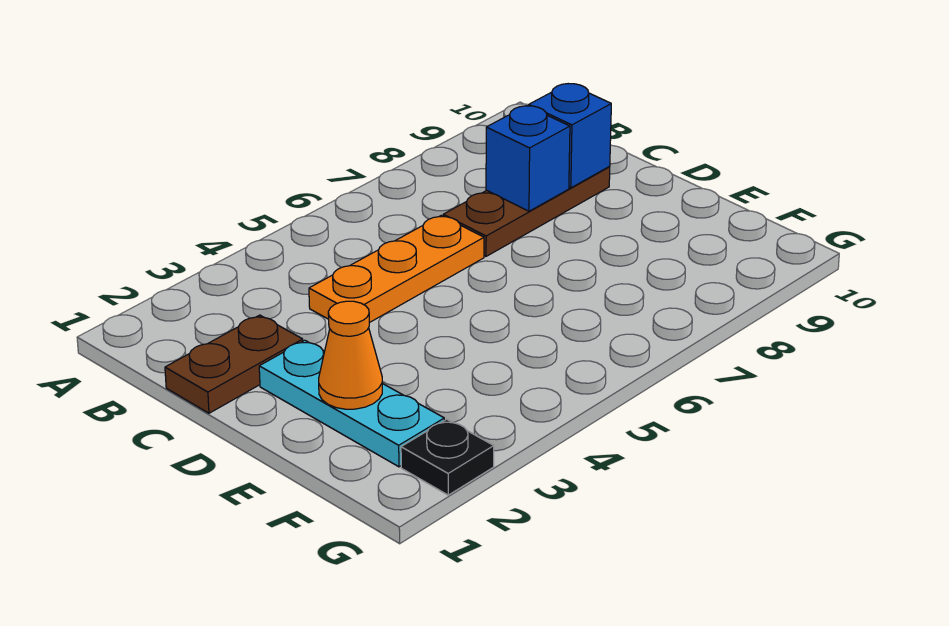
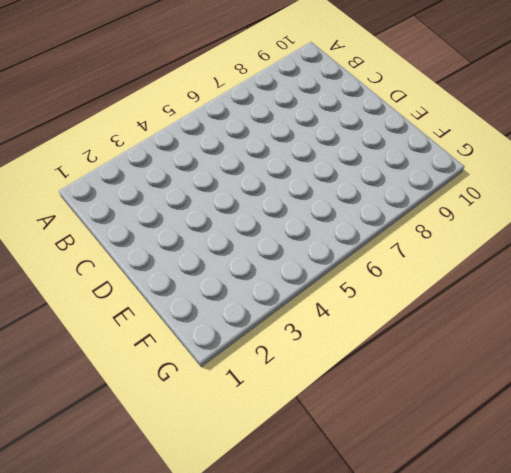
none -> brown plate C1:C2 level 1
none -> orange plate C4:C6 level 1

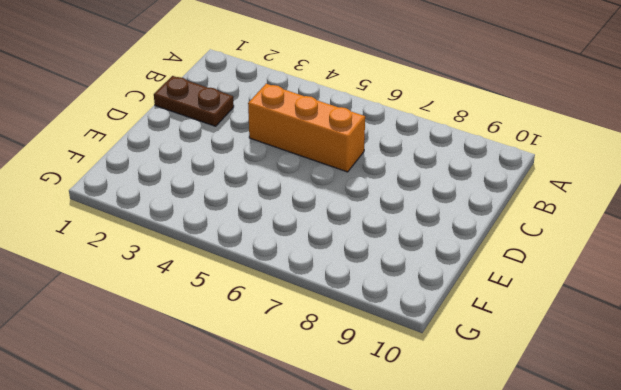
orange brick C4:C6 level 1 -> orange plate C4:C6 level 1
none -> brown plate C7:C9 level 1
none -> cyan plate D2:F2 level 1

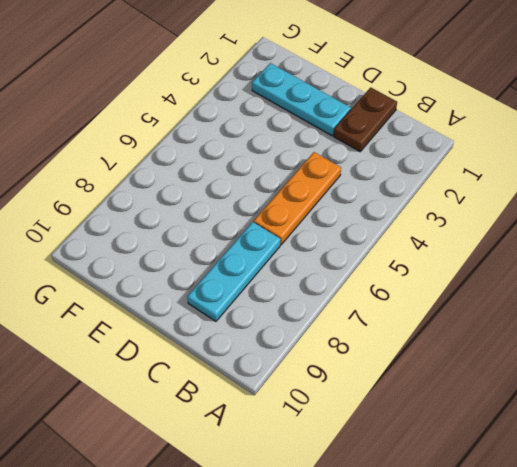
cyan plate C7:C9 level 1 -> brown plate C7:C9 level 1
none -> black plate G2 level 1
none -> blue brick C8 level 2

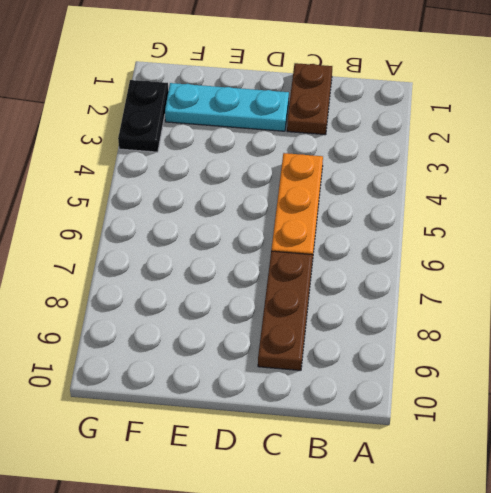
black plate G2:G3 level 1 -> black plate G2 level 1
none -> blue brick C8 level 2
none -> blue brick C9 level 2

